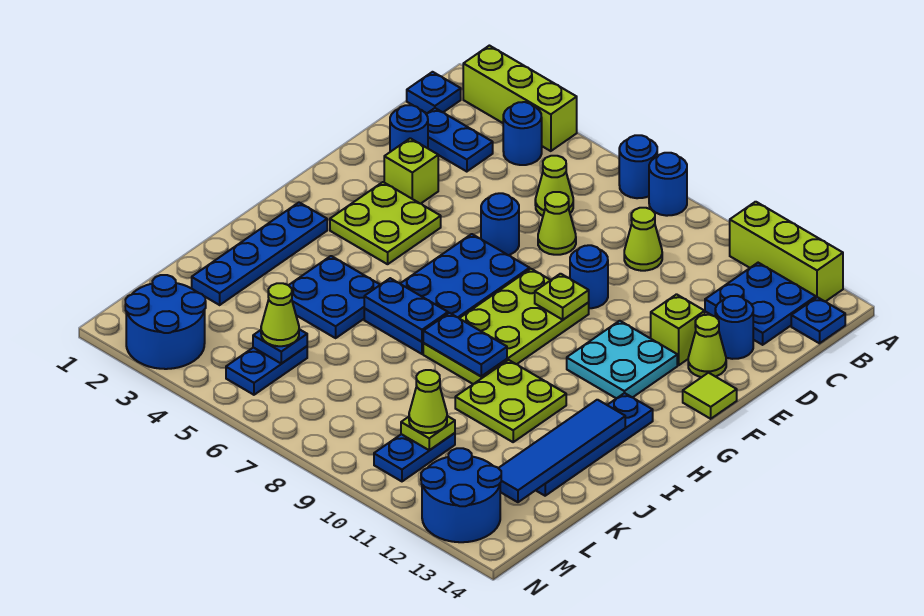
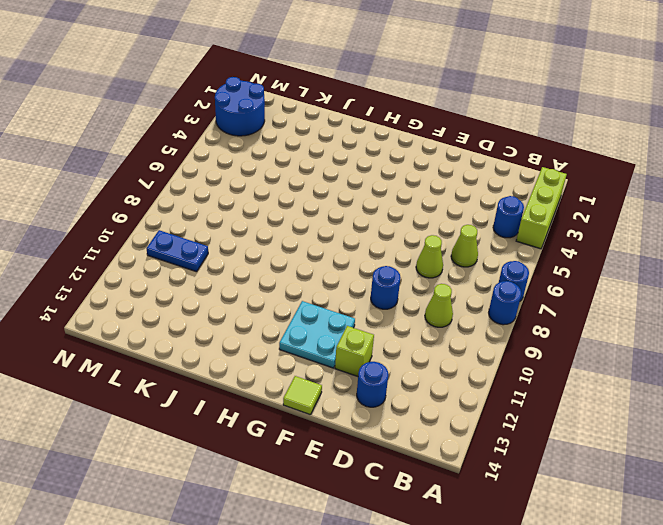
none -> lime brick A11:A13 level 1
none -> blue plate B1 level 1
none -> blue plate B12:C13 level 1
none -> blue plate B14 level 1

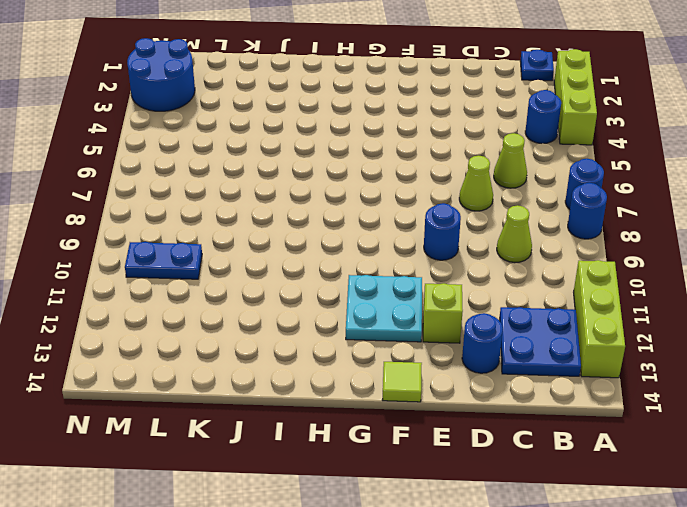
none -> blue plate B14 level 1
none -> blue plate C2:C3 level 1
none -> blue round brick D2 level 1
none -> lime brick E3 level 1

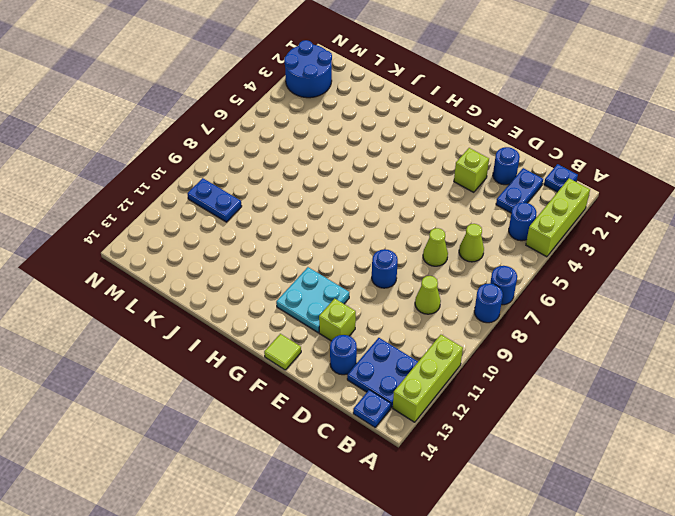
none -> blue round brick E6 level 1
none -> lime cone E13 level 1
none -> lime plate F3:G4 level 1
none -> blue plate F6:I7 level 1

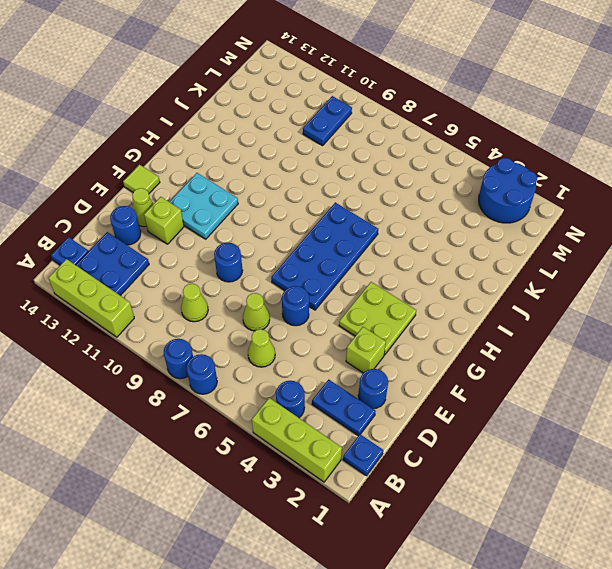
none -> lime plate F8:I9 level 1
none -> blue plate H2:K2 level 1
none -> blue plate H13:K13 level 1
none -> blue plate I4:J5 level 1

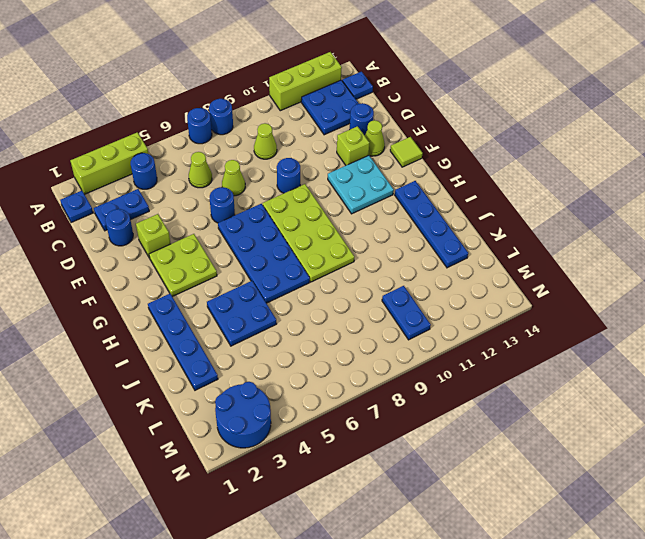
none -> lime plate I10:J11 level 1
none -> blue plate L5:M5 level 1
none -> blue round brick M12:N13 level 1
none -> lime plate F9 level 2

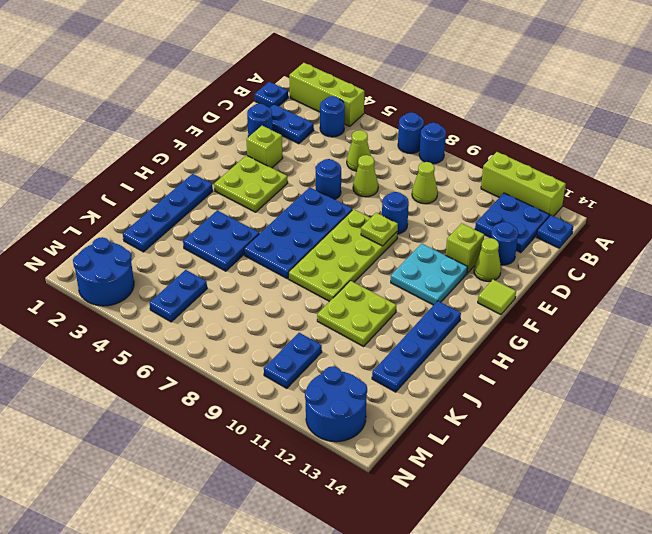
none -> blue plate I6:I7 level 2
none -> blue plate I8:I9 level 2
none -> blue tile I13:L13 level 2
none -> blue plate L5 level 2

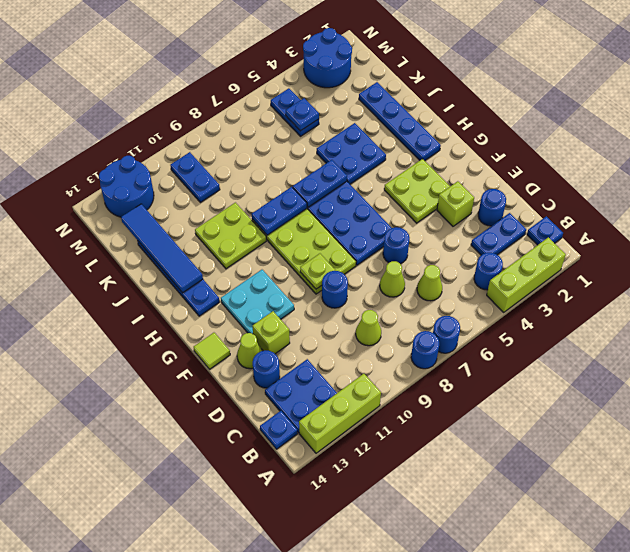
none -> lime plate L10 level 2
none -> lime cone L5 level 3
none -> lime cone L10 level 3

